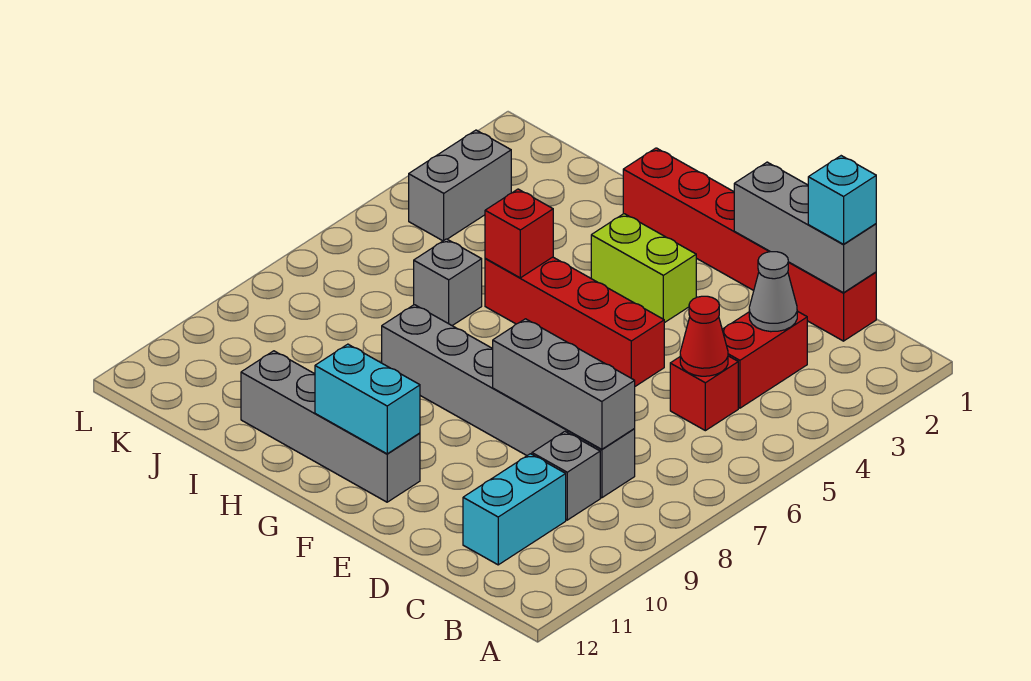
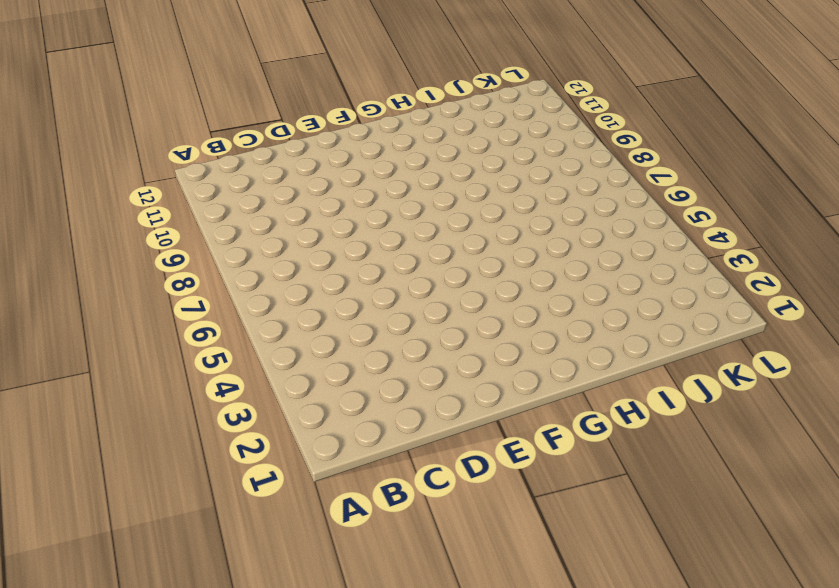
none -> red brick C1:H1 level 1
none -> red brick C3:C4 level 1
none -> red brick C5 level 1

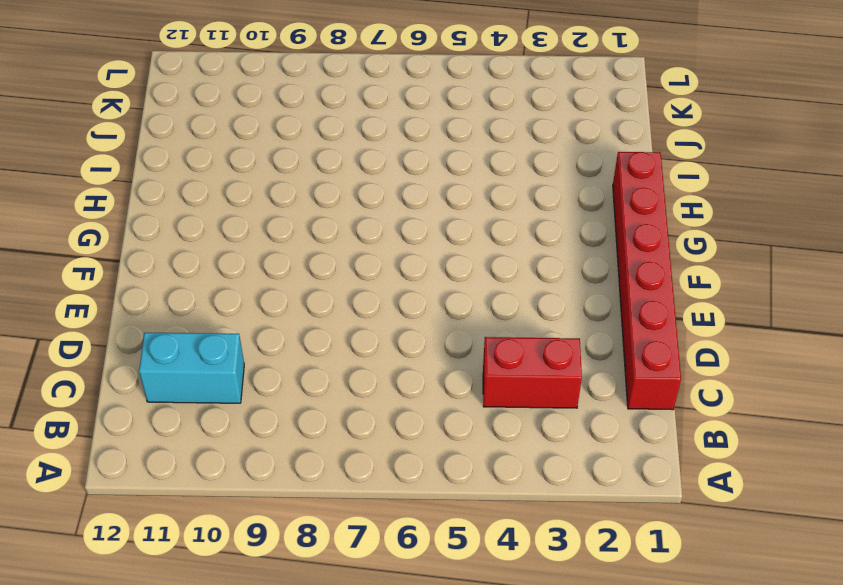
none -> red brick C5 level 1
none -> grey brick C8:H8 level 1
none -> grey brick C9 level 1

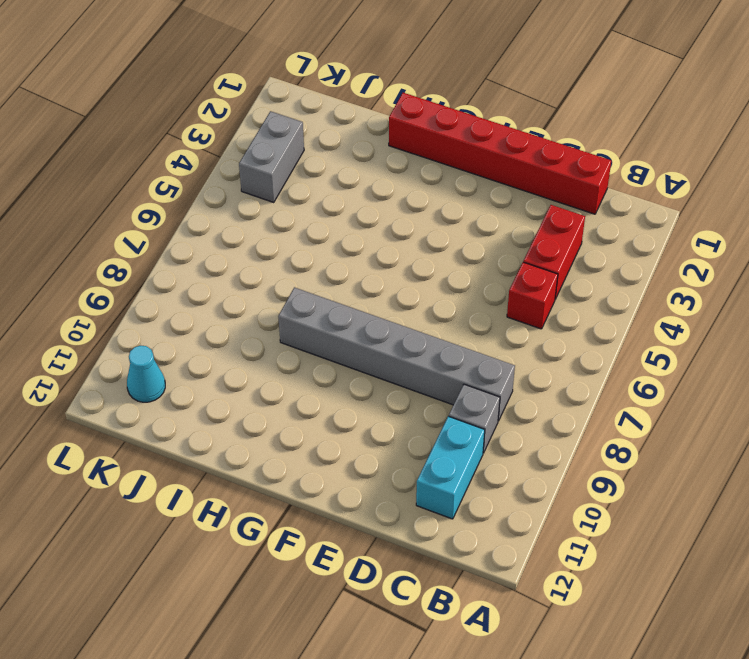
cyan cone K11 level 1 -> none
none -> red brick E5:H5 level 1
none -> lime brick F3:G3 level 1
none -> grey brick F11:I11 level 1

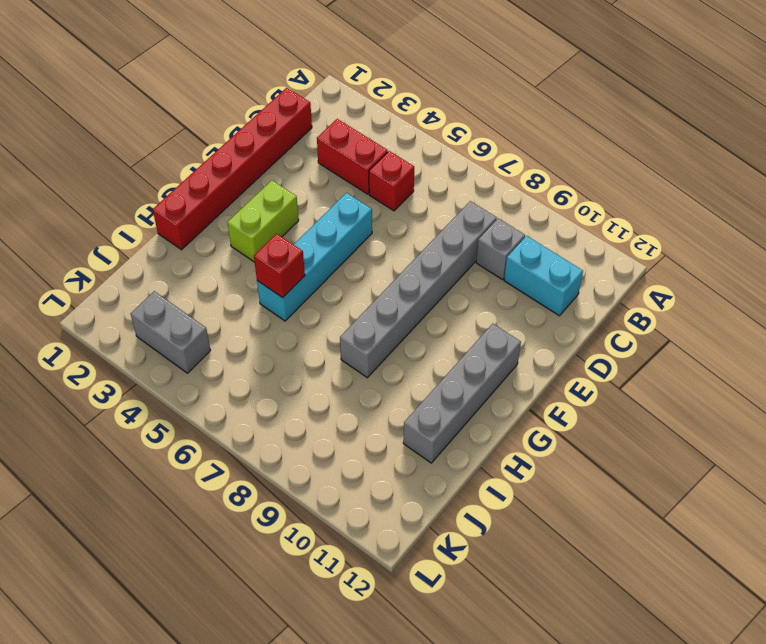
cyan brick E5:H5 level 1 -> red brick E5:H5 level 1
none -> grey brick I6 level 1
none -> grey brick C1:E1 level 2
none -> grey cone C3 level 2

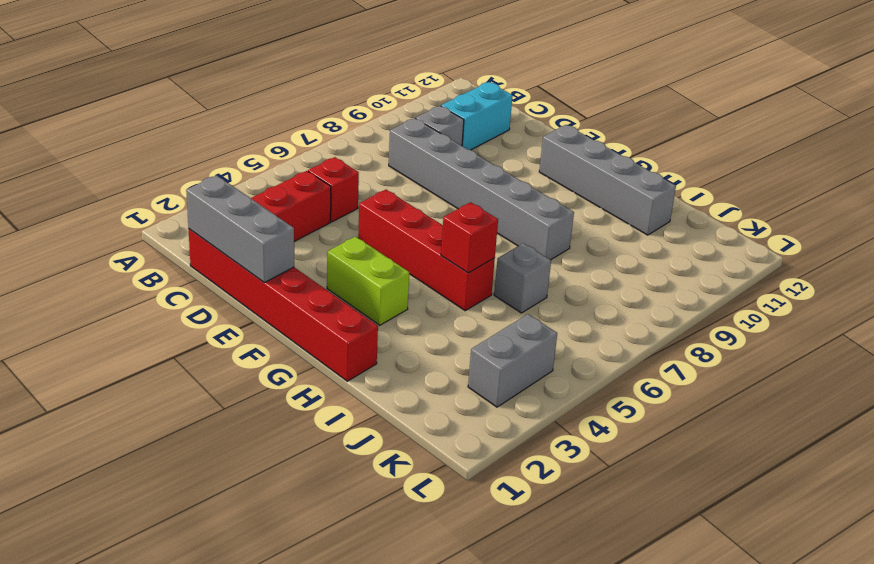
none -> grey cone C3 level 2
none -> red cone C5 level 2
none -> grey brick C8:E8 level 2

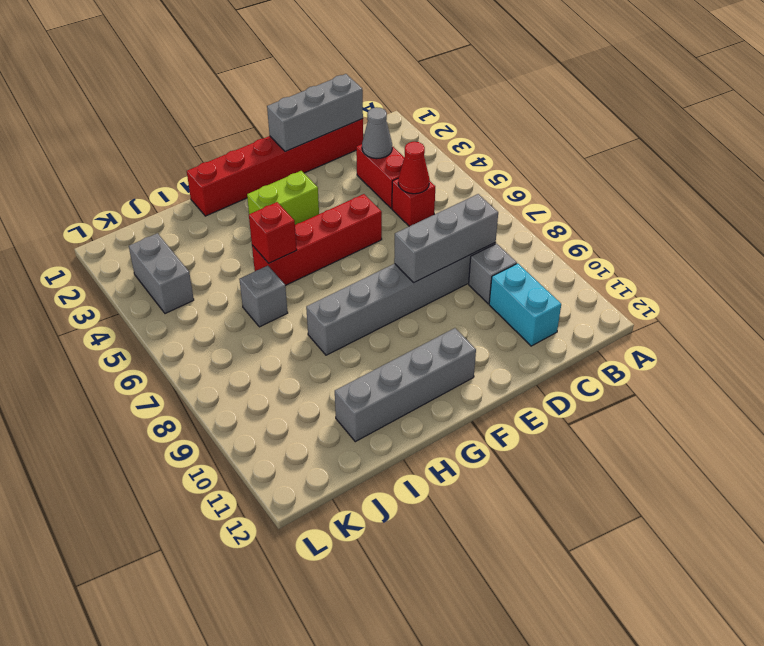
none -> cyan brick F11:G11 level 2
none -> cyan brick C1 level 3

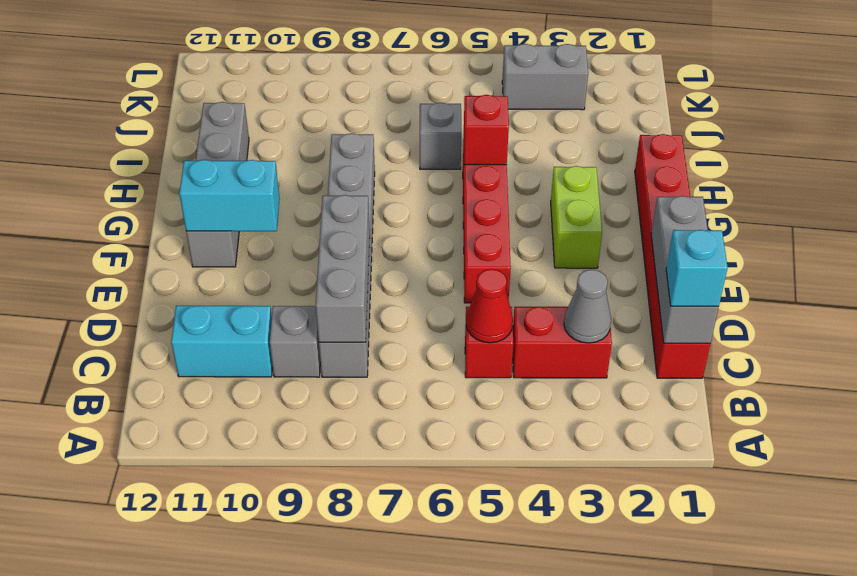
cyan brick F10:F11 level 2 -> cyan brick F11:G11 level 2

